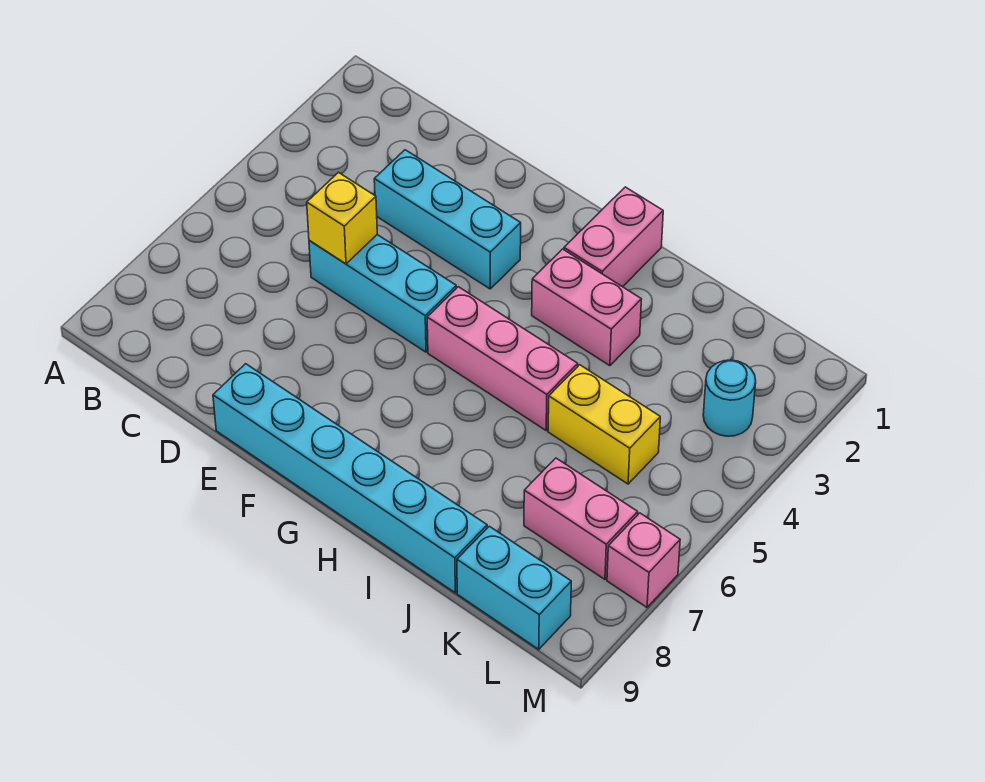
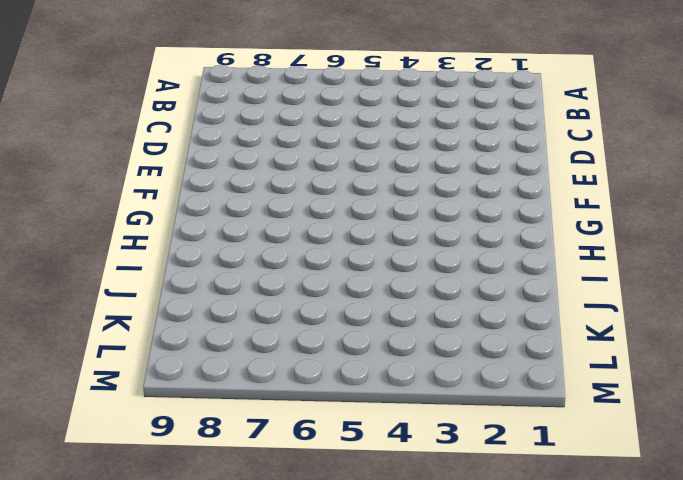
none -> cyan brick D3:F3 level 1
none -> cyan brick D5:F5 level 1
none -> cyan brick E9:J9 level 1

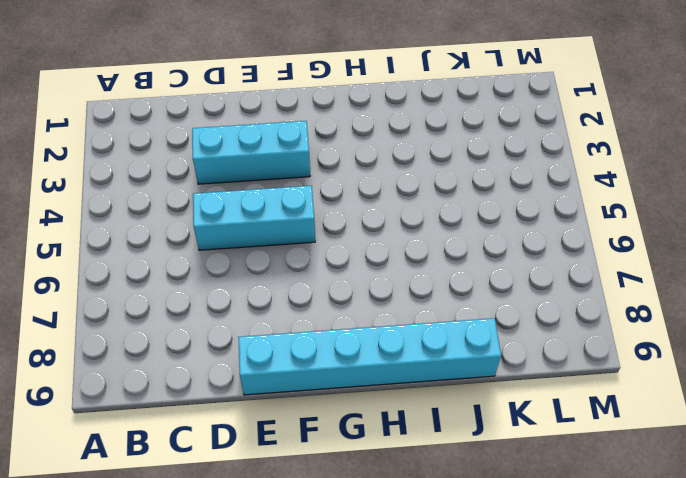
none -> pink brick G5:I5 level 1
none -> pink brick H1:H2 level 1
none -> pink brick H3:I3 level 1

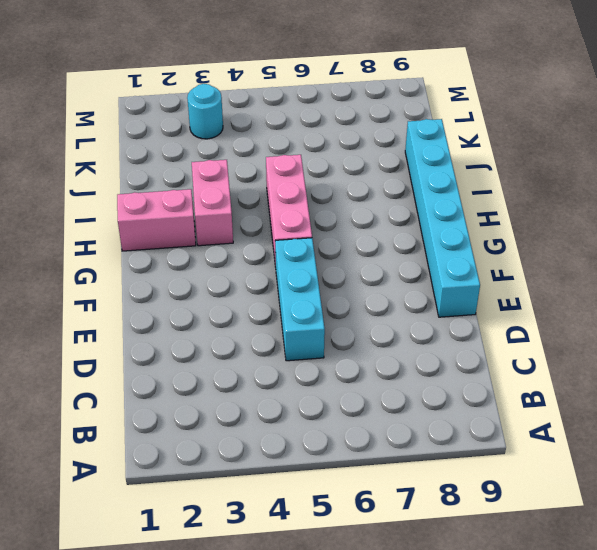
none -> cyan brick D3:F3 level 1
none -> yellow brick J5:K5 level 1
none -> pink brick K7:L7 level 1

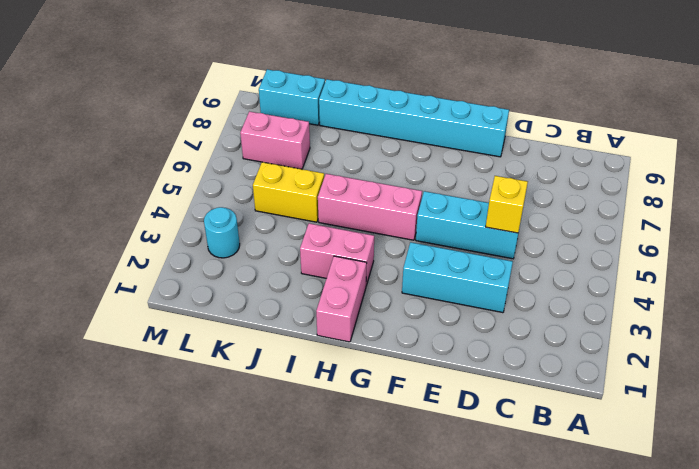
none -> pink brick M7 level 1

